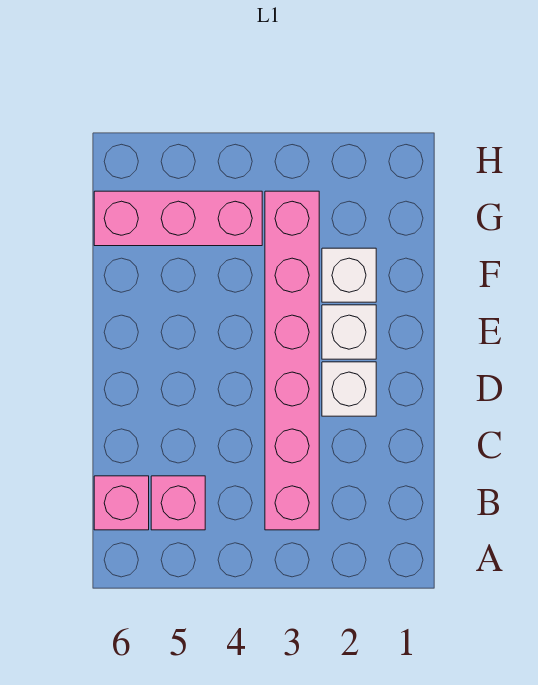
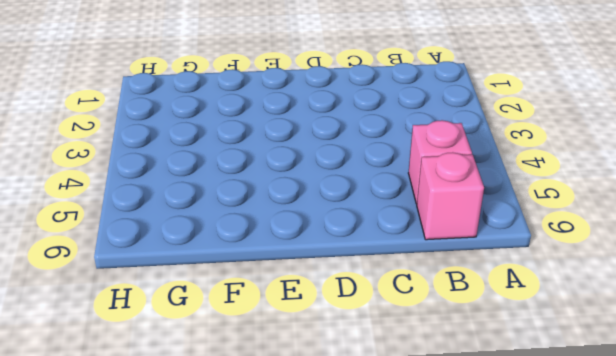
none -> pink brick B3:G3 level 1
none -> white brick D2 level 1

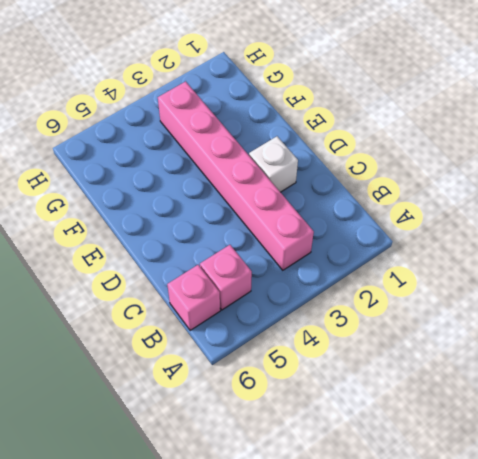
none -> white brick E2 level 1
none -> white brick F2 level 1

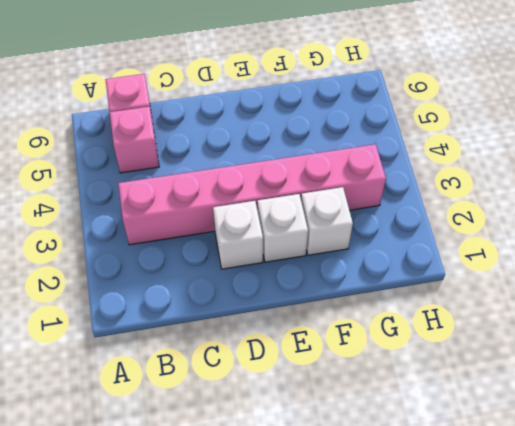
none -> pink brick G4:G6 level 1

